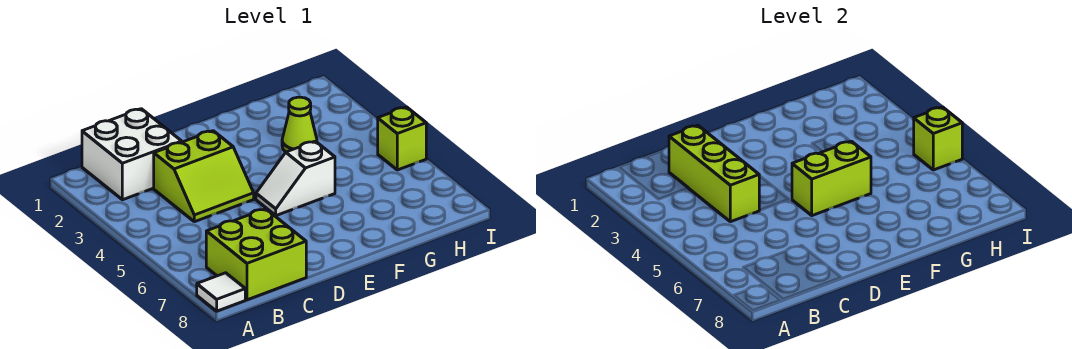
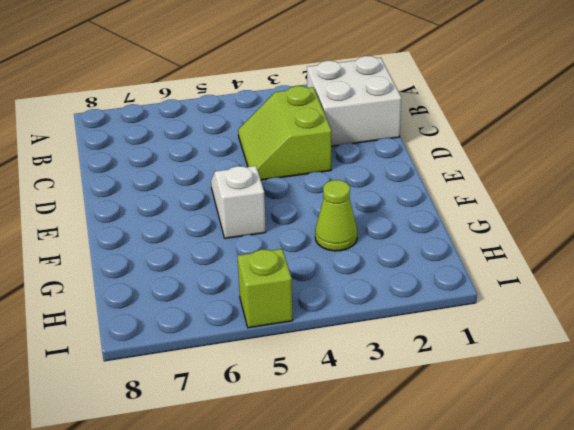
none -> white tile A8 level 1
none -> lime brick B7:C8 level 1

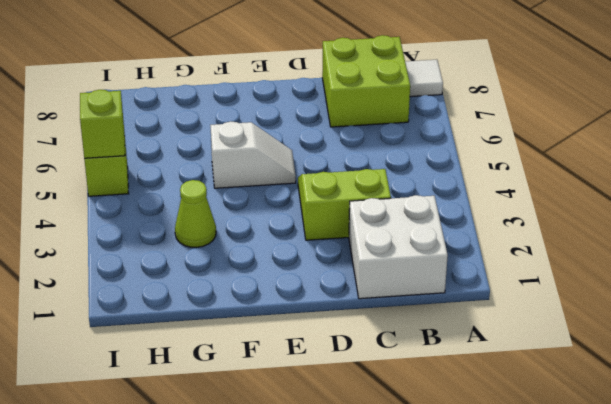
none -> lime brick C2:C4 level 2
none -> lime brick E5:F5 level 2

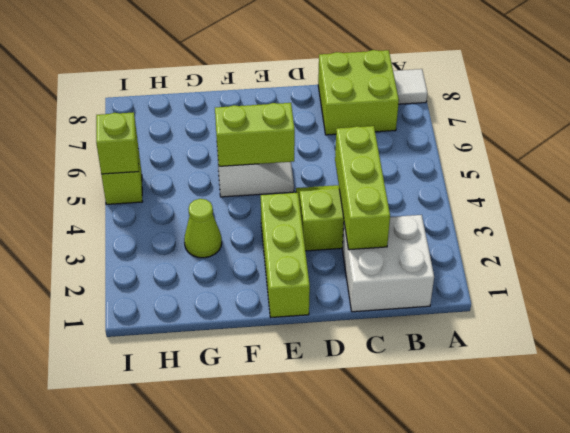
lime brick E1:E3 level 1 -> none

